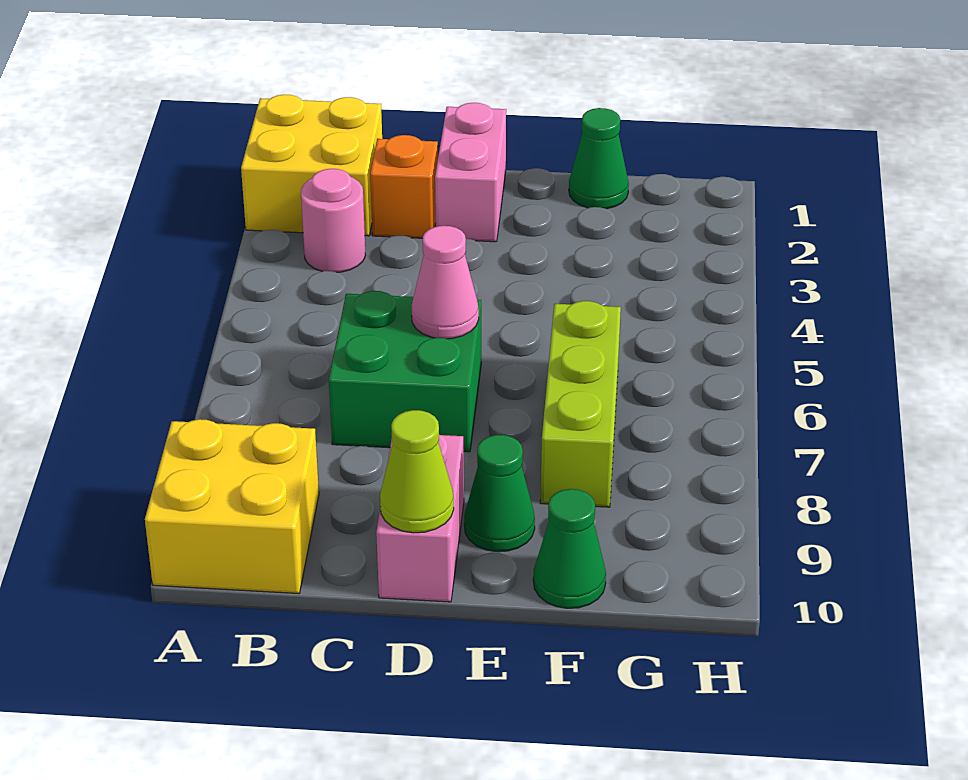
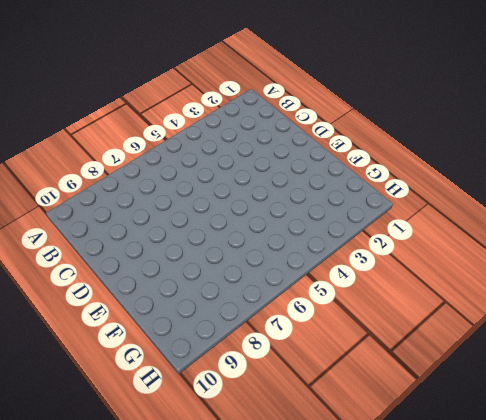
none -> yellow brick A1:B2 level 1
none -> yellow brick A9:B10 level 1
none -> pink round brick B3 level 1

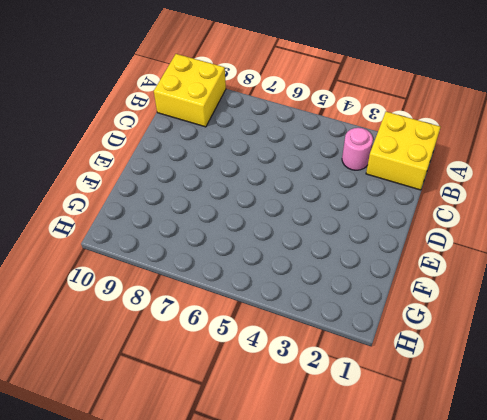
none -> orange brick C2 level 1
none -> green brick C6:D7 level 1
none -> pink brick D1:D2 level 1

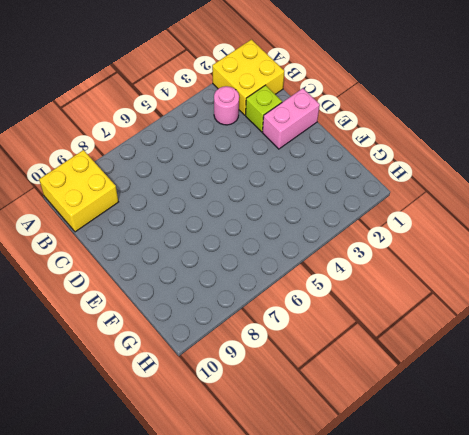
lime brick C2 level 1 -> orange brick C2 level 1
none -> green brick C6:D7 level 1
none -> pink brick D9:D10 level 1
none -> green cone E9 level 1

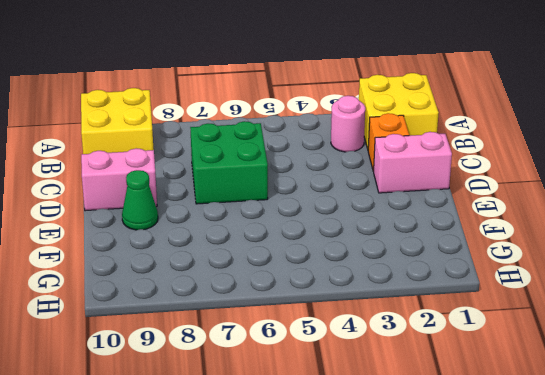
none -> green cone F1 level 1
none -> lime brick F6:F8 level 1
none -> green cone F10 level 1

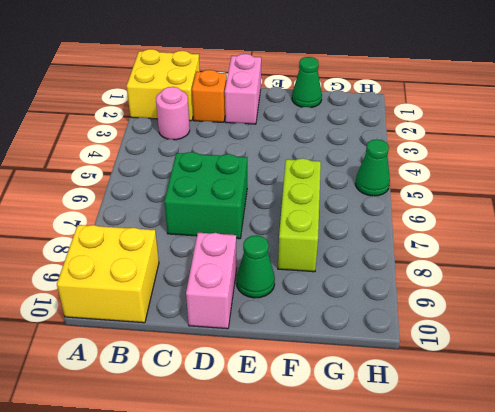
green cone H5 level 1 -> green cone F10 level 1
none -> pink cone D6 level 2
none -> lime cone D10 level 2

